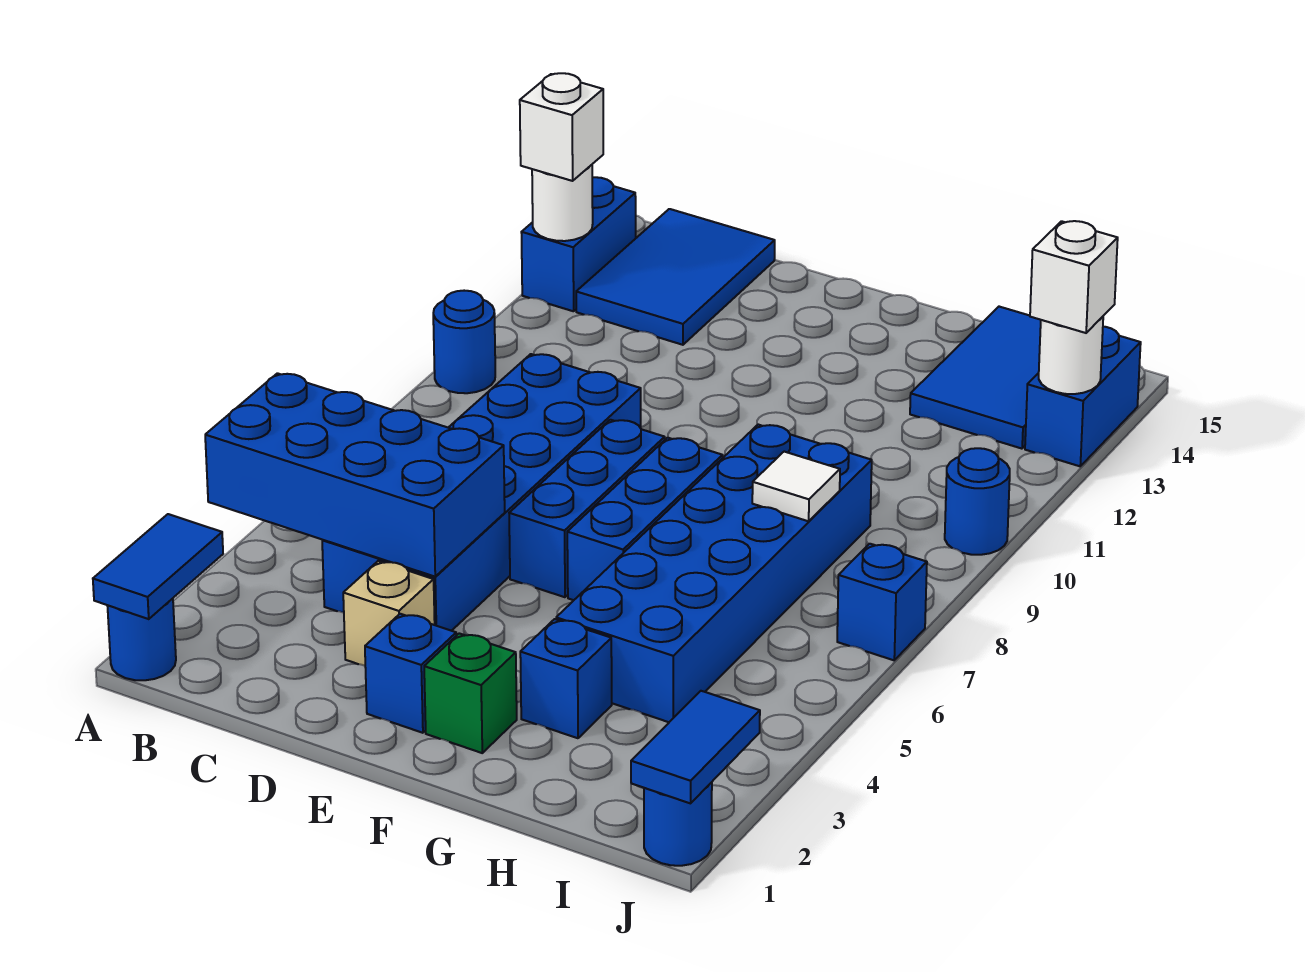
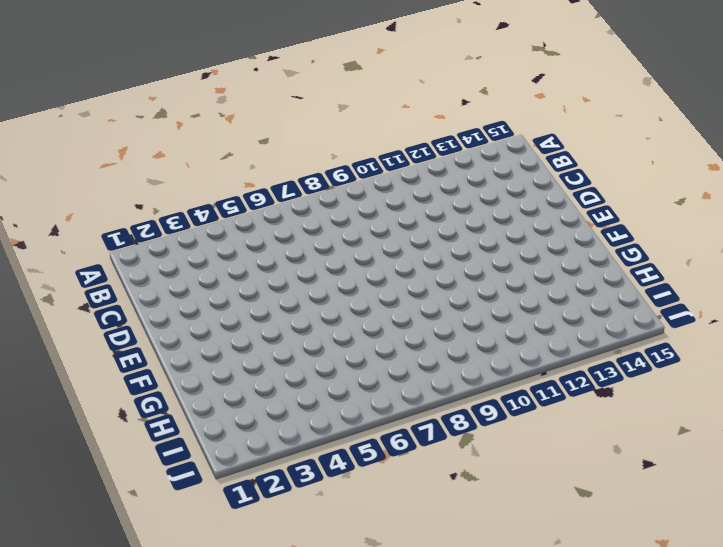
none -> blue round brick A1 level 1
none -> blue round brick A10 level 1
none -> blue brick A13:A14 level 1

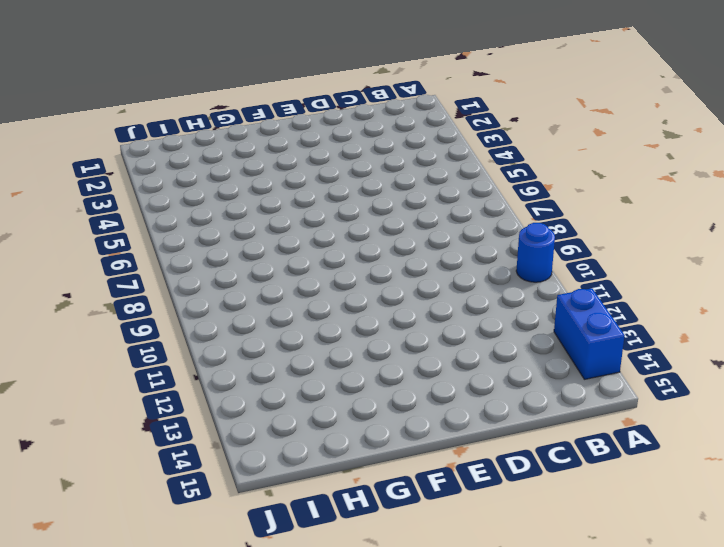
none -> blue round brick A1 level 1
none -> blue tile B13:C15 level 1
none -> blue brick C4:D9 level 1

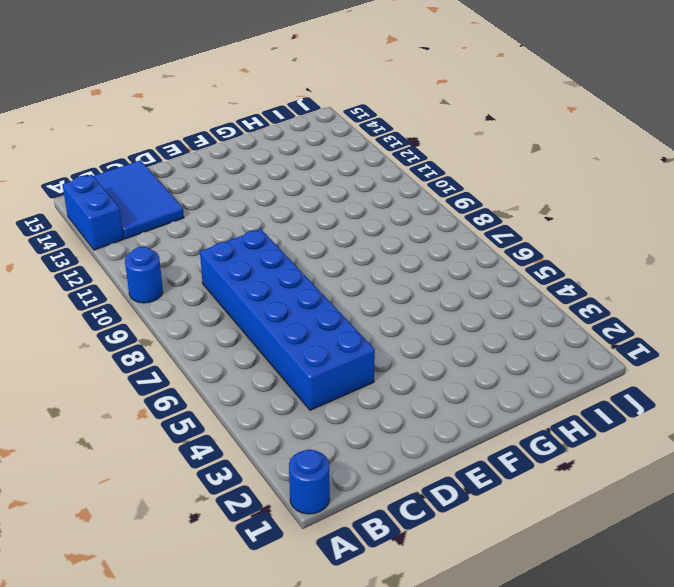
none -> tan brick D3 level 1
none -> blue brick E2 level 1
none -> blue brick E6:E8 level 1

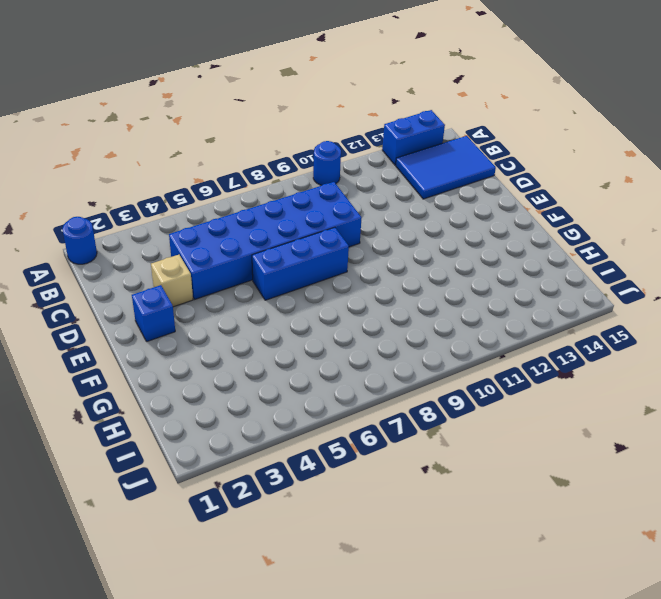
none -> green brick F2 level 1
none -> blue brick F6:F8 level 1
none -> blue brick G3 level 1

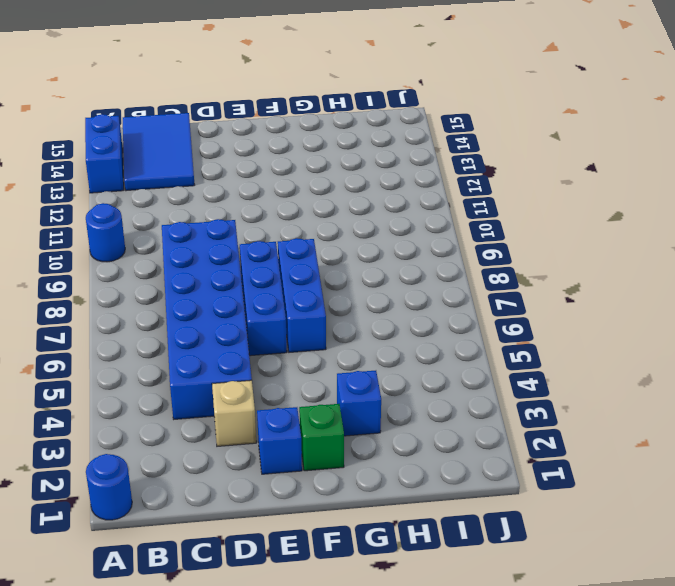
none -> blue brick G4:H9 level 1
none -> blue tile H13:I15 level 1
none -> blue round brick J1 level 1

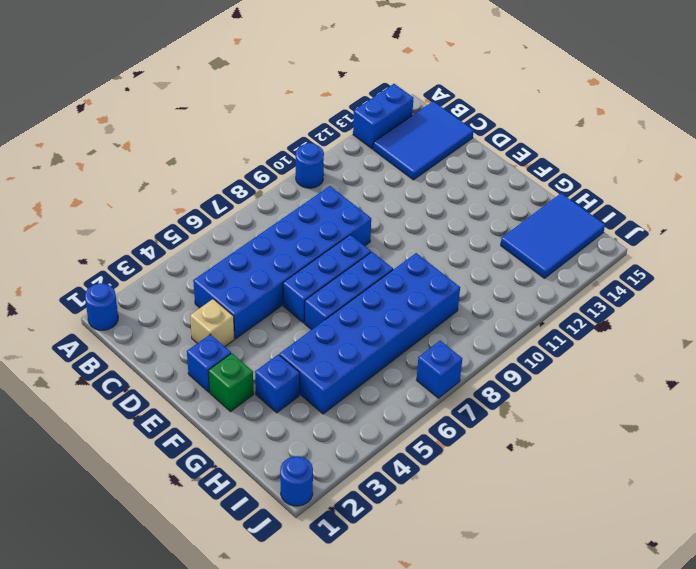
none -> blue round brick J10 level 1
none -> blue brick J13:J14 level 1
none -> blue tile A1:A2 level 2

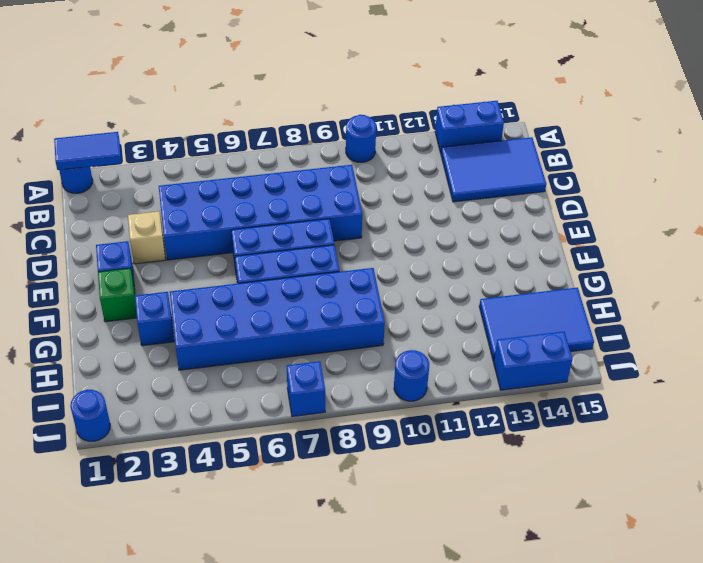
none -> blue brick A4:D5 level 2
none -> white round brick A13 level 2
none -> white tile H8 level 2

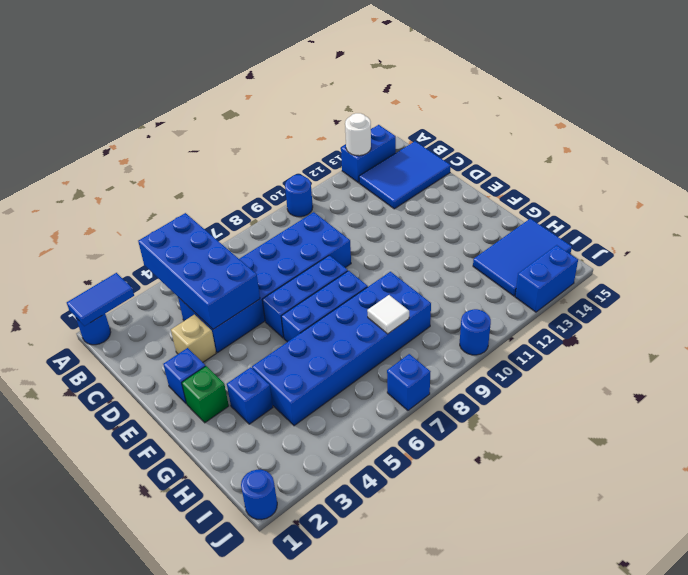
none -> blue tile J1:J2 level 2
none -> white round brick J13 level 2
none -> white brick A13 level 3

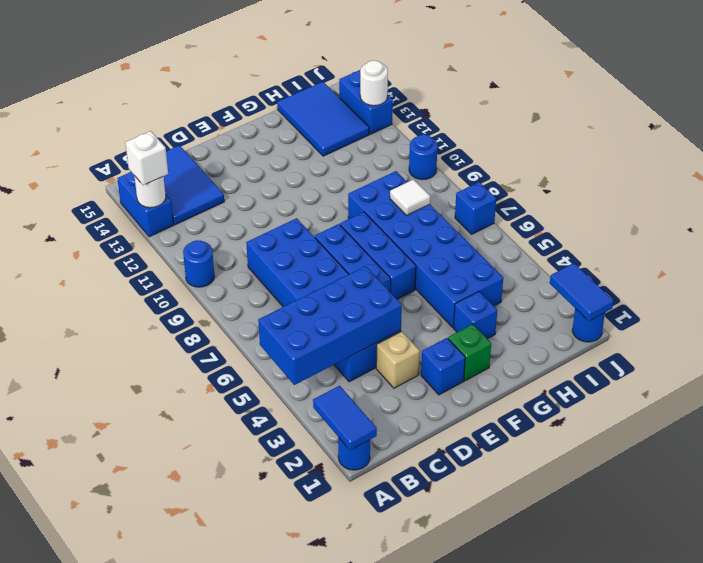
none -> white brick J13 level 3

